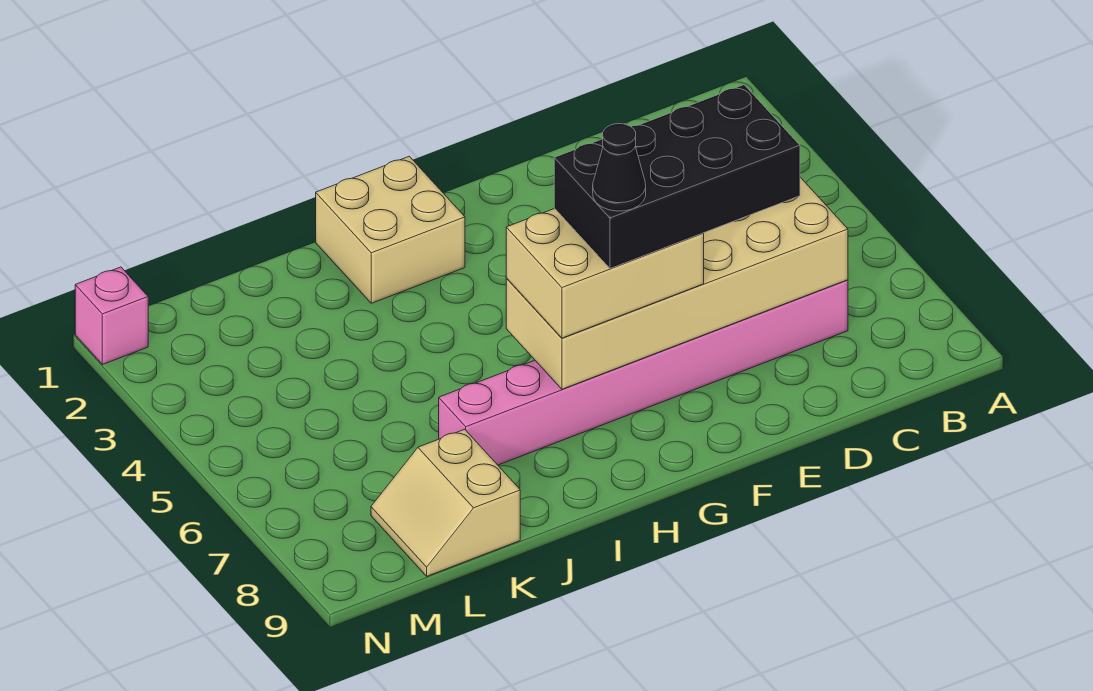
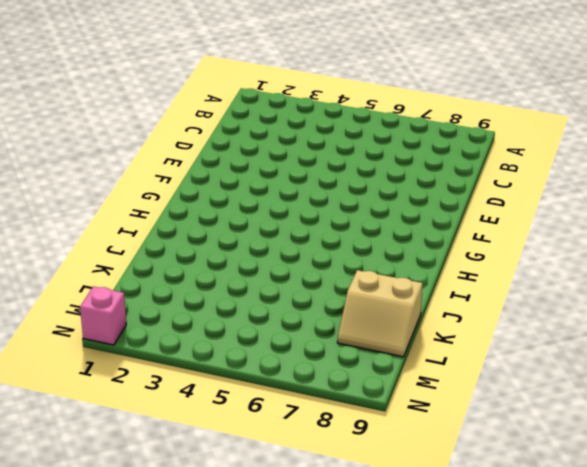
none -> pink brick C7:J7 level 1
none -> tan brick H1:I2 level 1

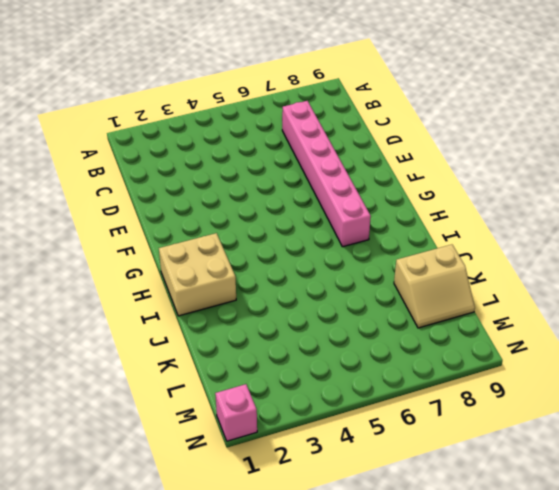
pink brick C7:H7 level 1 -> pink brick C7:J7 level 1
none -> tan brick C6:H7 level 2
none -> tan brick F6:H7 level 3

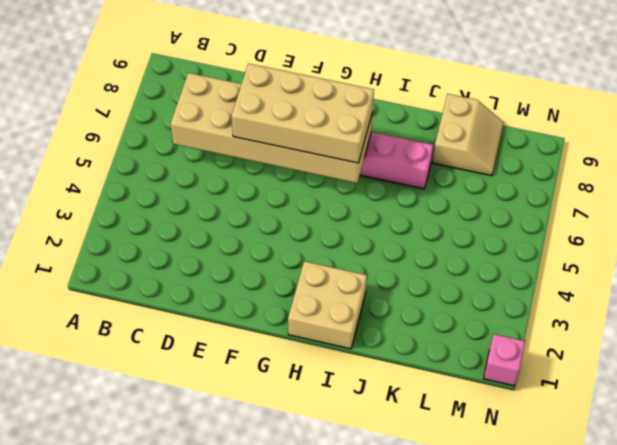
tan brick E6:H7 level 3 -> tan brick F6:H7 level 3
none -> black brick D6:G7 level 4
none -> black cone G7 level 5

